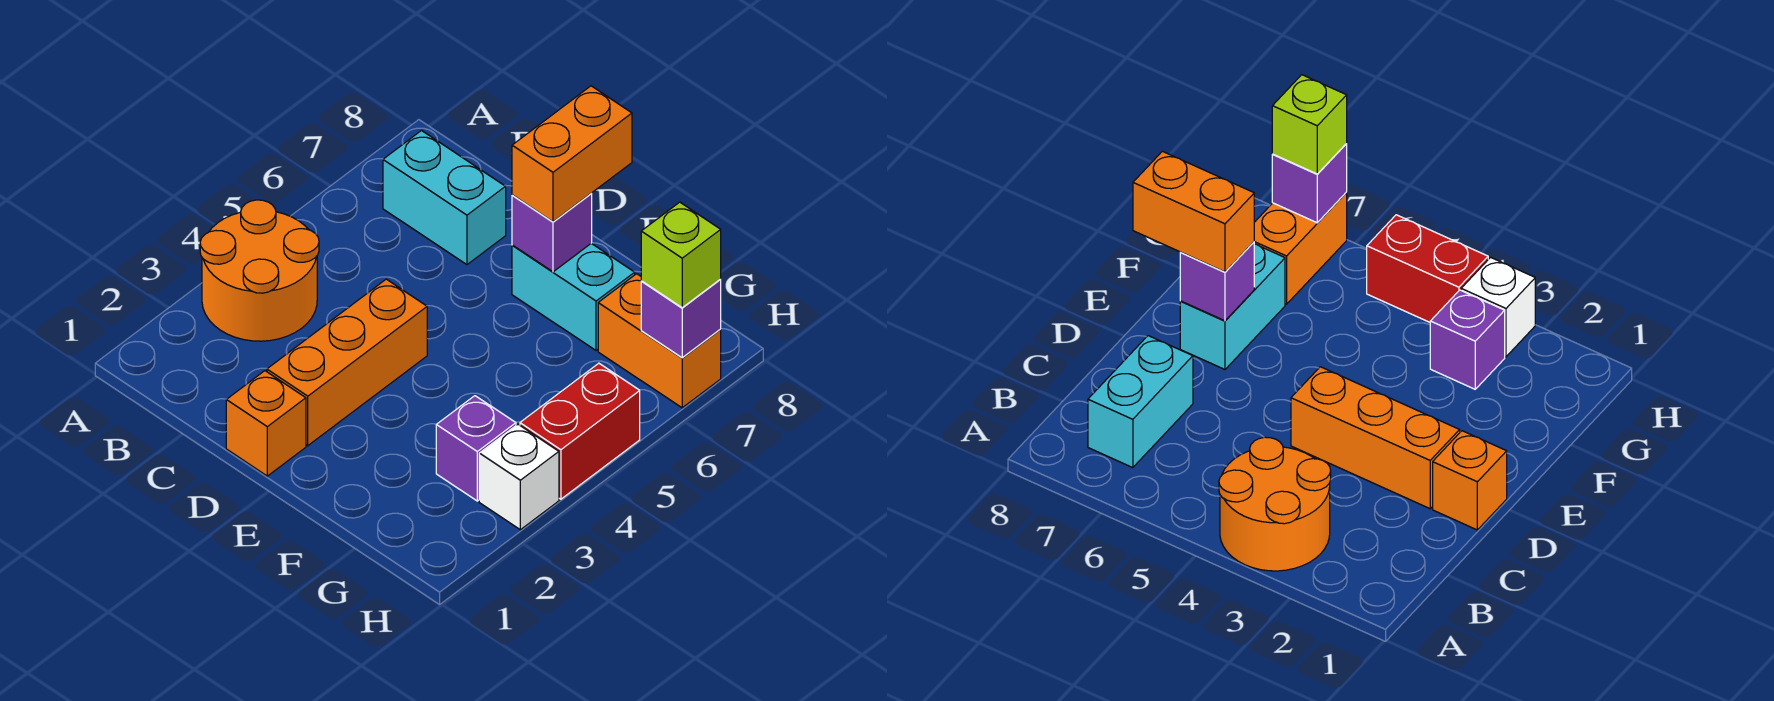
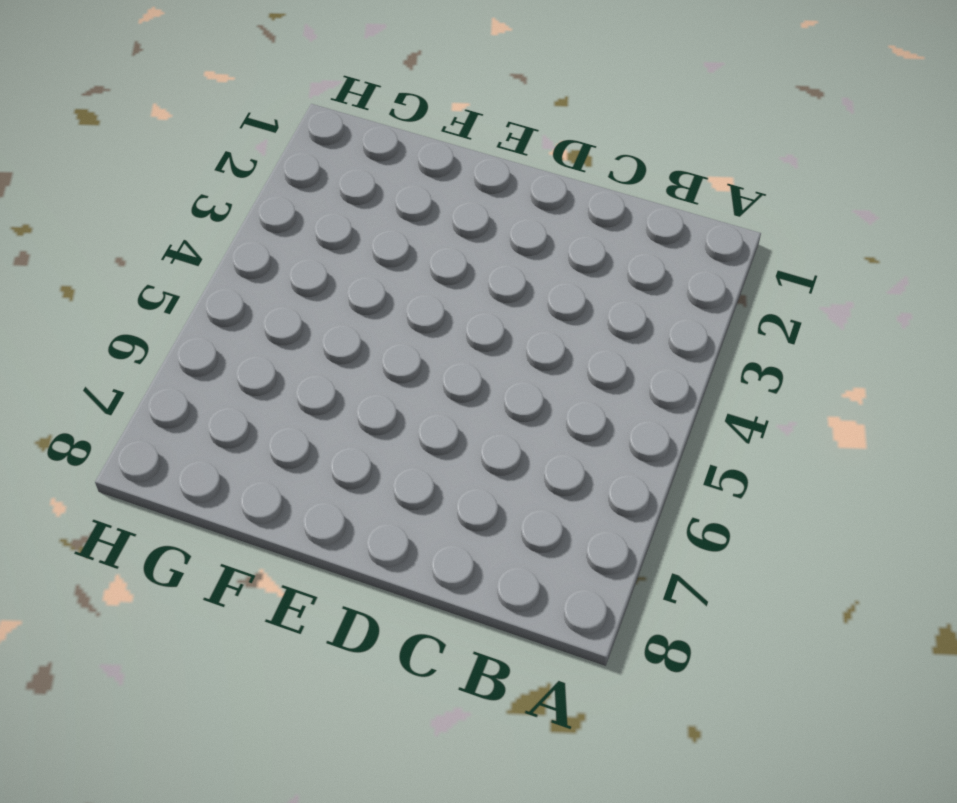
none -> orange round brick A3:B4 level 1
none -> cyan brick B7:C7 level 1
none -> orange brick D1 level 1

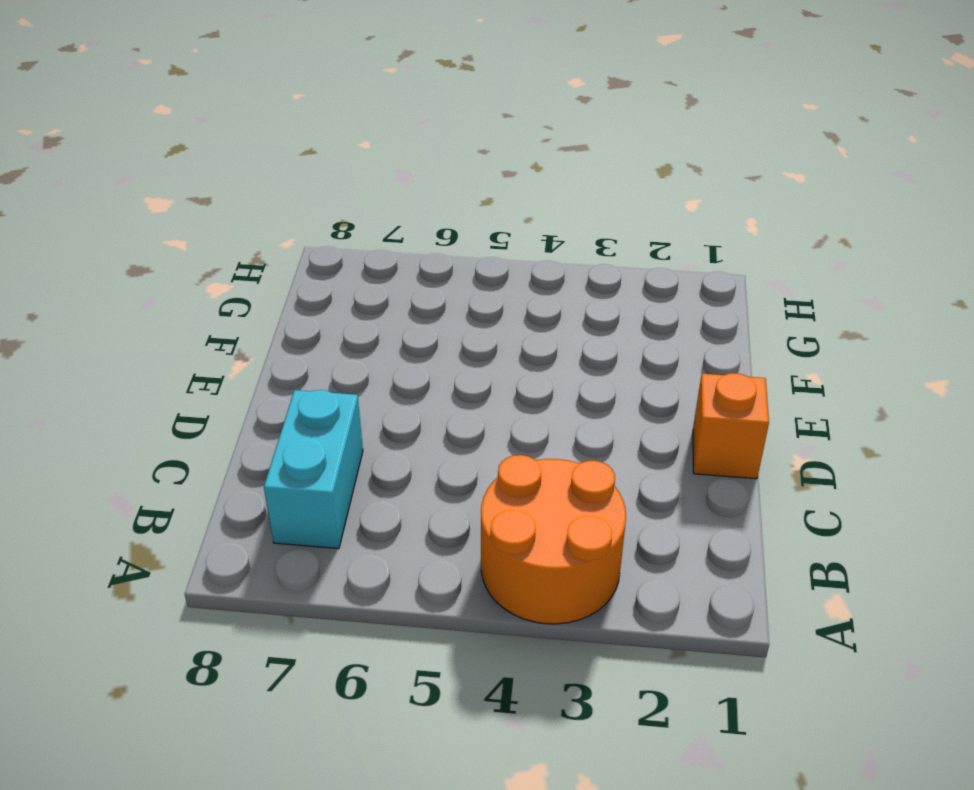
none -> orange brick D2:D4 level 1
none -> cyan brick E7:F7 level 1
none -> purple brick G3 level 1

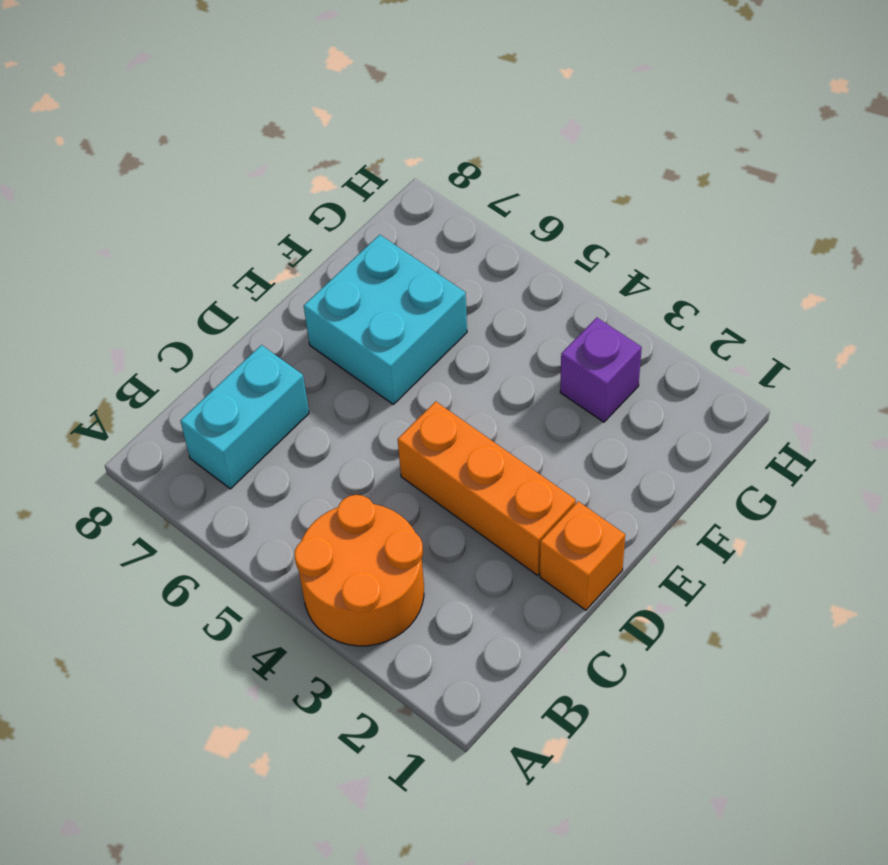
cyan brick E6:F7 level 1 -> cyan brick E7:F7 level 1
none -> orange brick G7:H7 level 1
none -> white brick H3 level 1
none -> red brick H4:H5 level 1

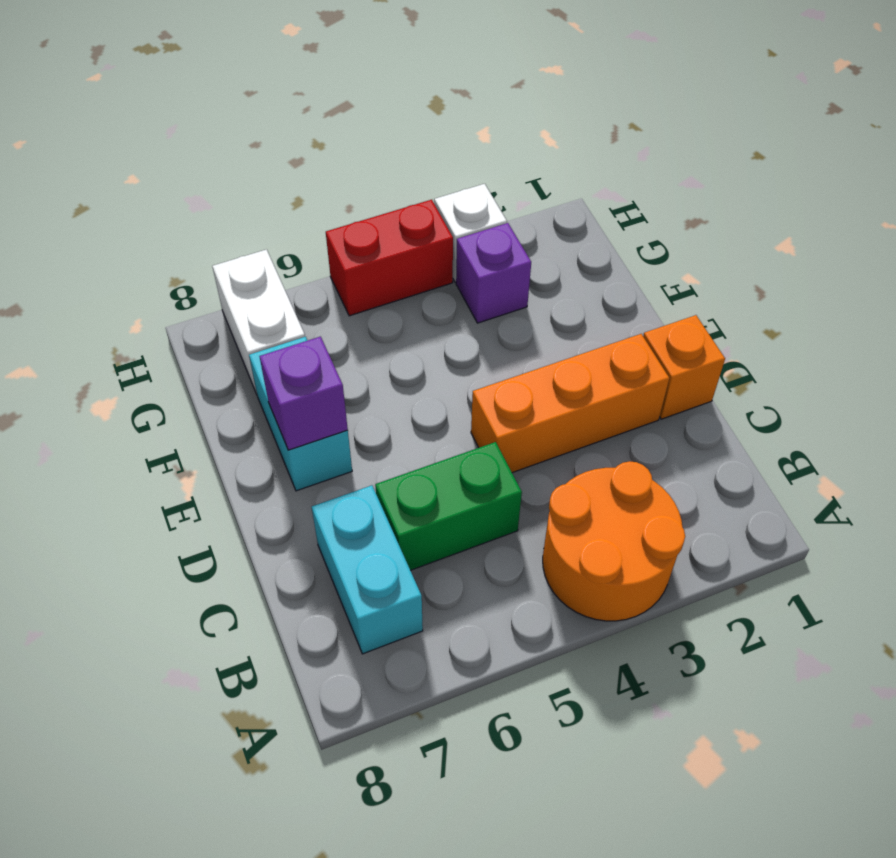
green brick C5:C6 level 1 -> none
white brick G7:H7 level 1 -> orange brick G7:H7 level 1
none -> purple brick H7 level 2
none -> orange brick E7:E8 level 3
none -> lime brick H7 level 3

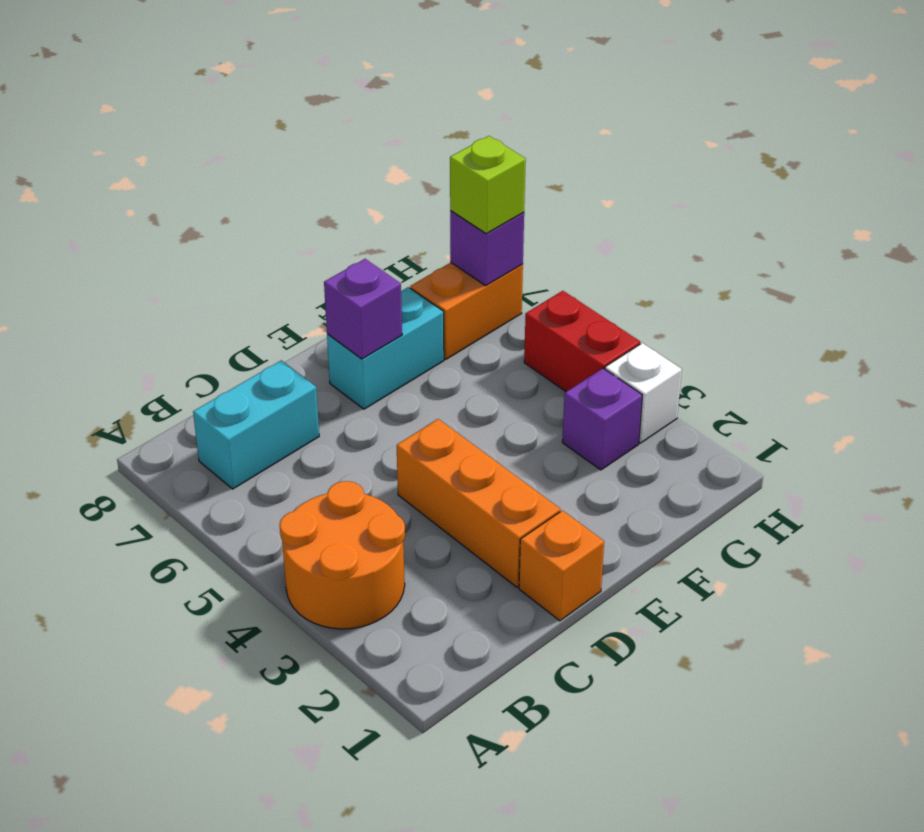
none -> orange brick E7:E8 level 3

